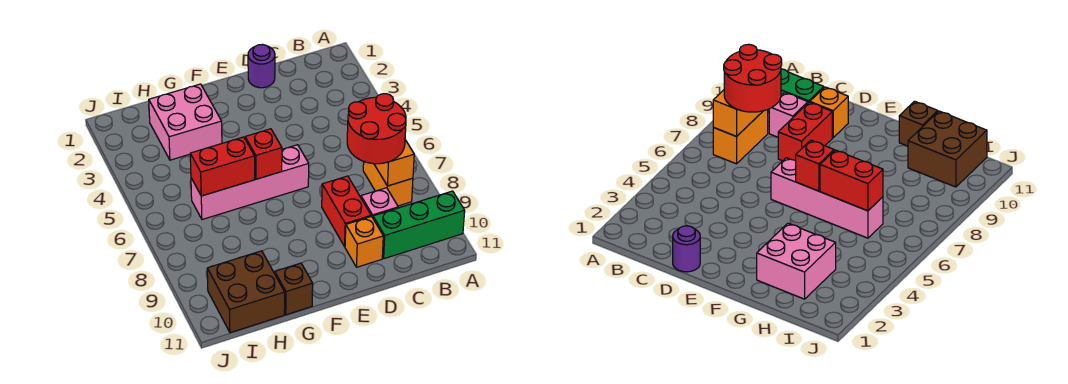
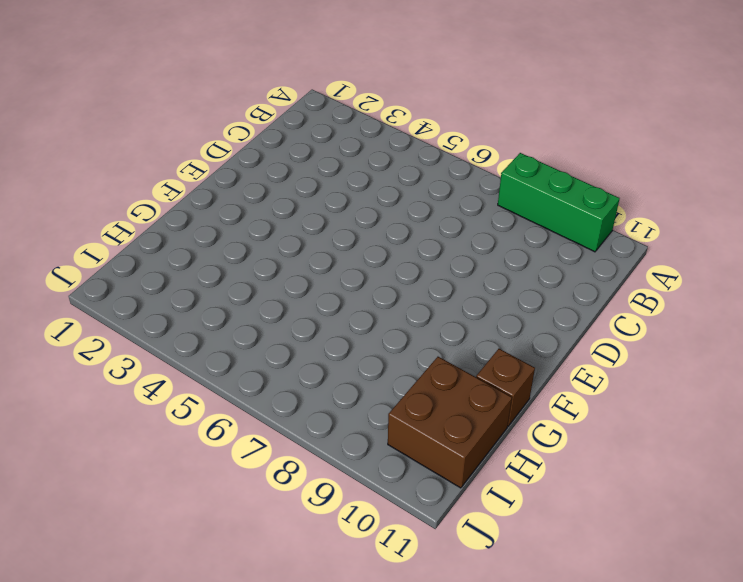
green brick A8:A10 level 1 -> green brick A10:C10 level 1
none -> orange brick B7:B8 level 1
none -> pink brick C9 level 1
none -> purple round brick D1 level 1

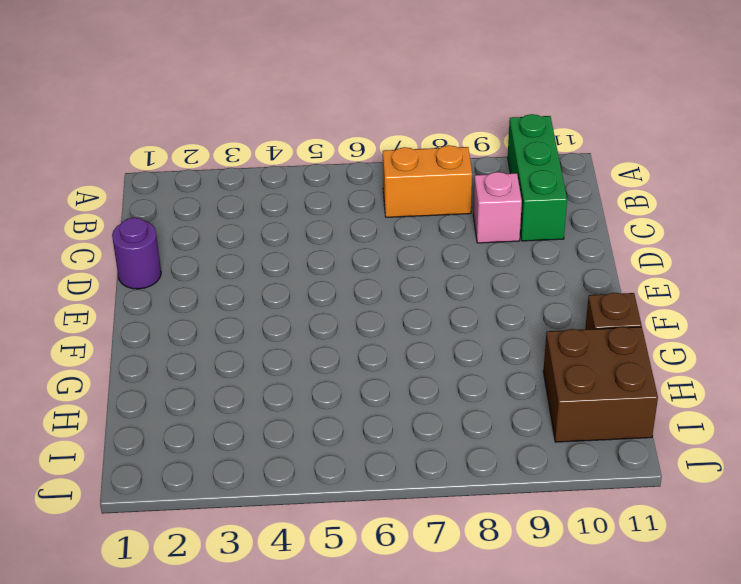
none -> red brick D8:D9 level 1
none -> orange brick D10 level 1
none -> pink brick E6:H6 level 1

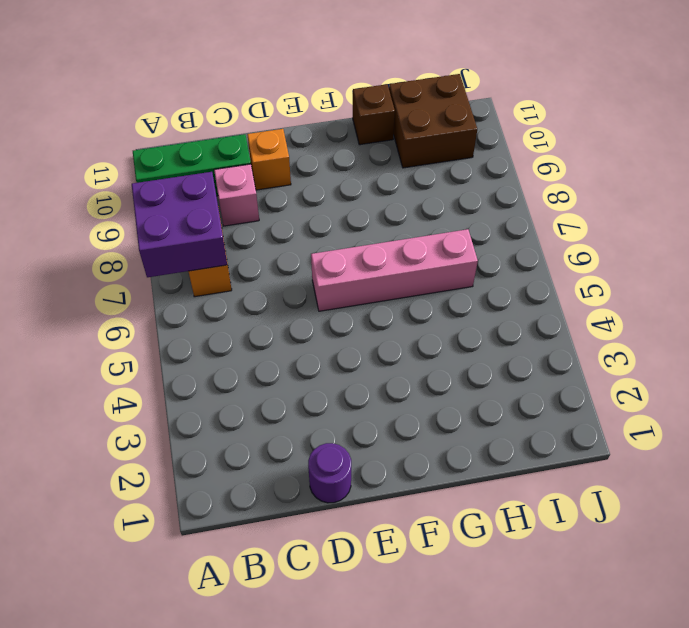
purple brick A7:B8 level 2 -> orange brick B7:B8 level 2
none -> red brick D8:D9 level 1
none -> pink brick G2:H3 level 1
none -> red brick F6 level 2

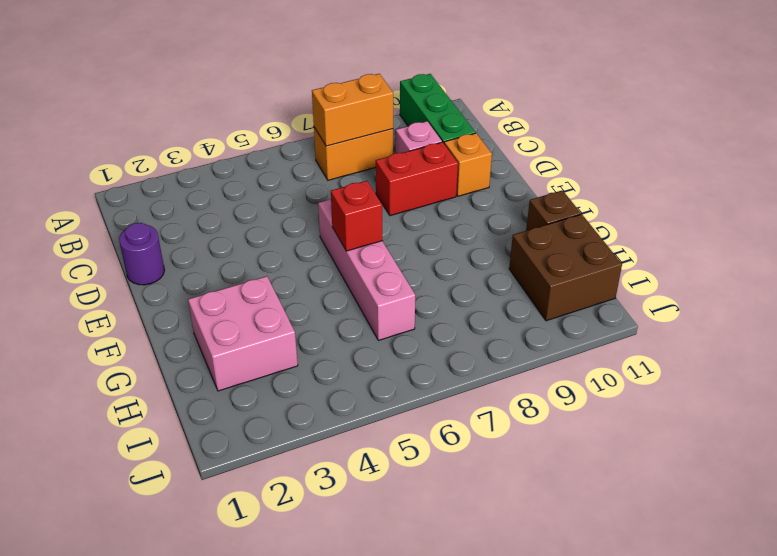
none -> red brick G6:H6 level 2
none -> red round brick B7:C8 level 3

